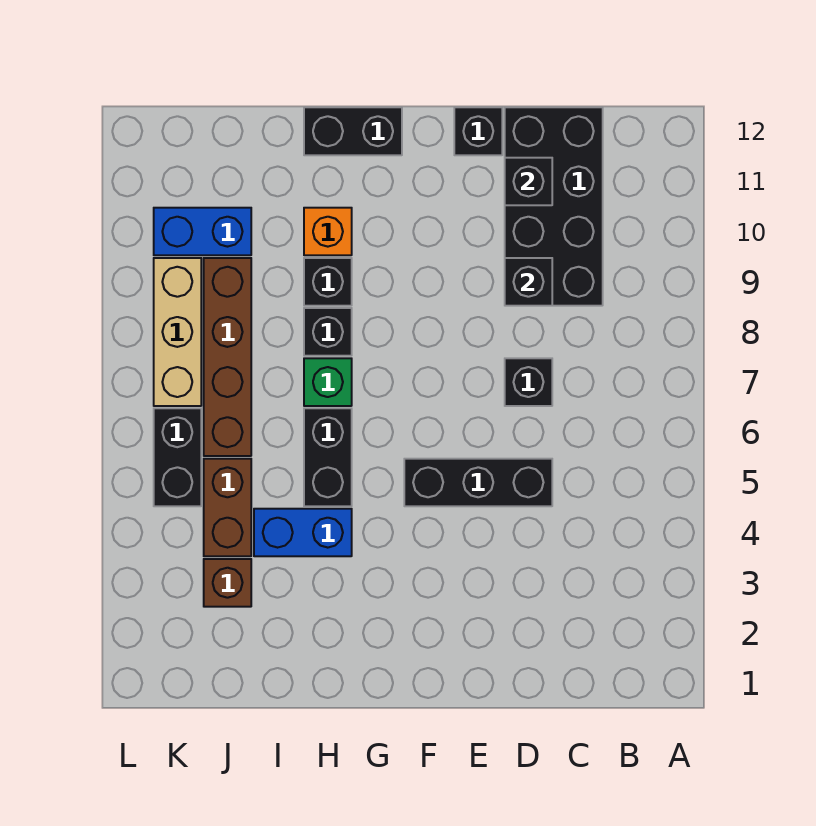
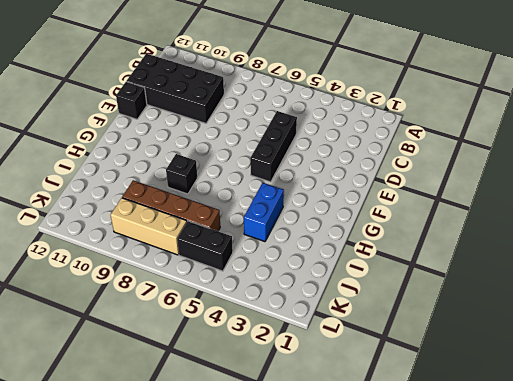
none -> black brick D7 level 1
none -> black brick G12:H12 level 1
none -> black brick H5:H6 level 1

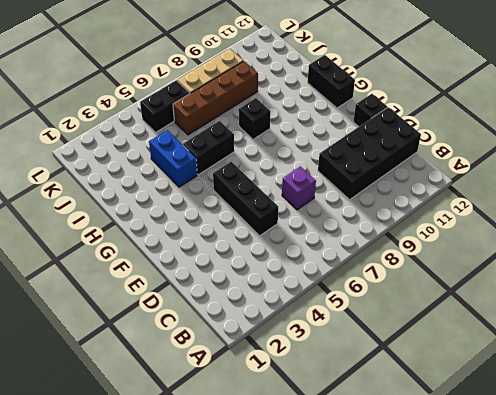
purple brick D7 level 1 -> black brick D7 level 1
none -> green brick H7 level 1
none -> black brick H9 level 1
none -> orange brick H10 level 1

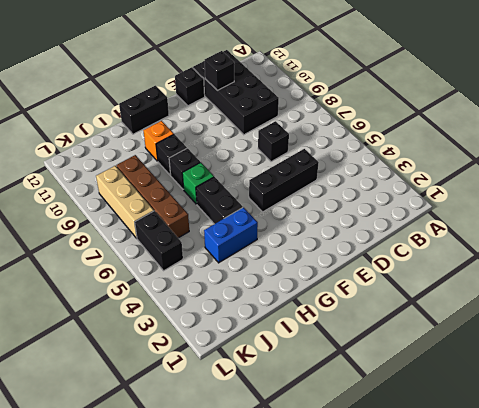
none -> brown brick J3 level 1
none -> brown brick J4:J5 level 1
none -> blue brick J10:K10 level 1

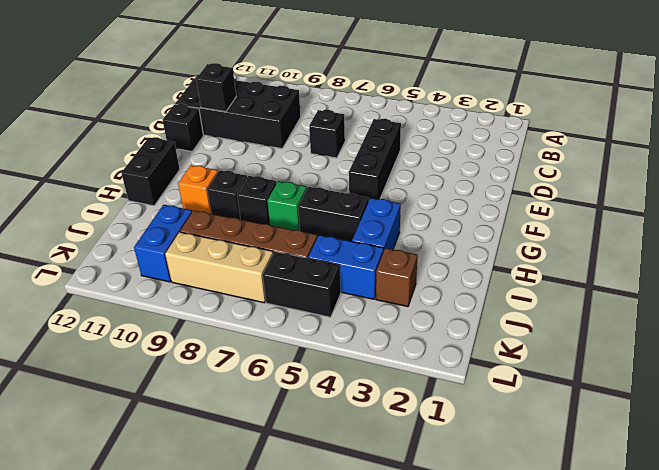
blue brick J4:J5 level 1 -> brown brick J4:J5 level 1
none -> black brick D9 level 2

